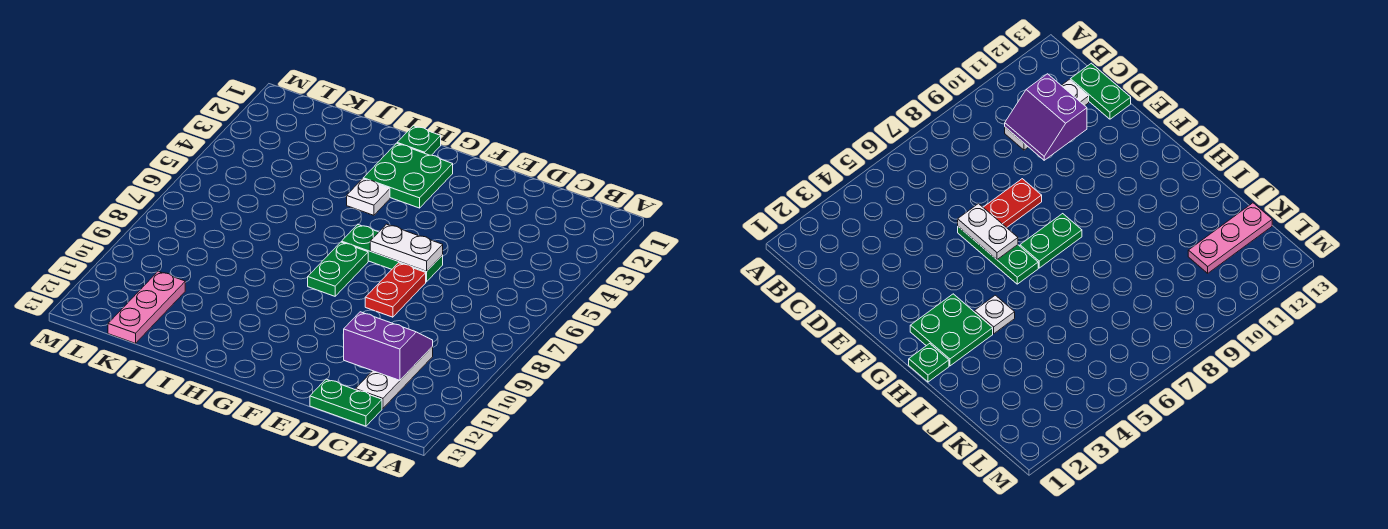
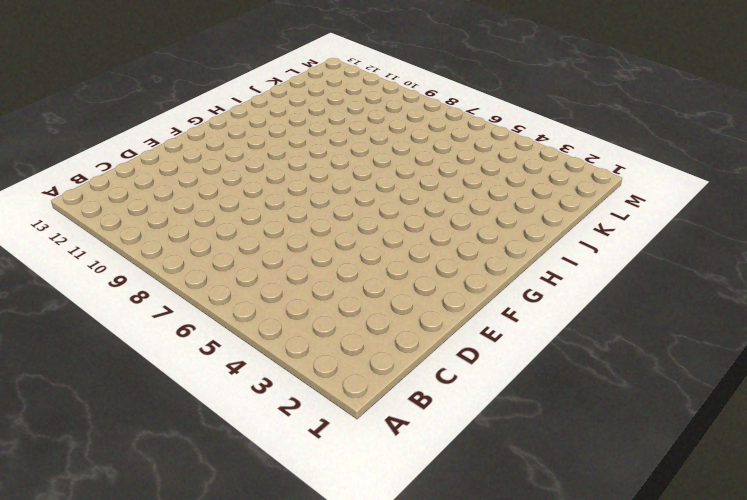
none -> white plate C10:C12 level 1
none -> green plate C13:D13 level 1

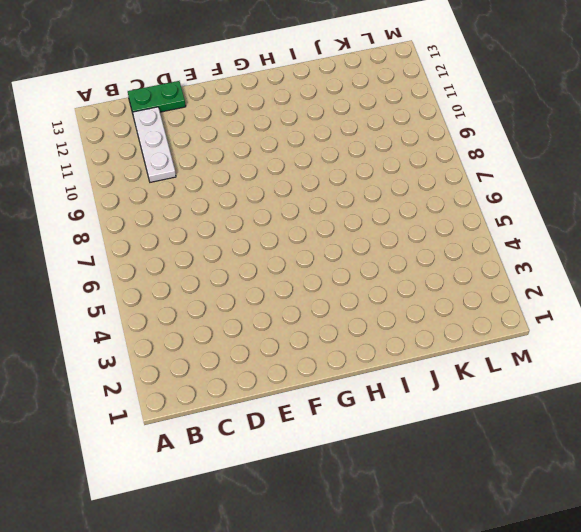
none -> green plate E6:G6 level 1
none -> red plate E7:E8 level 1

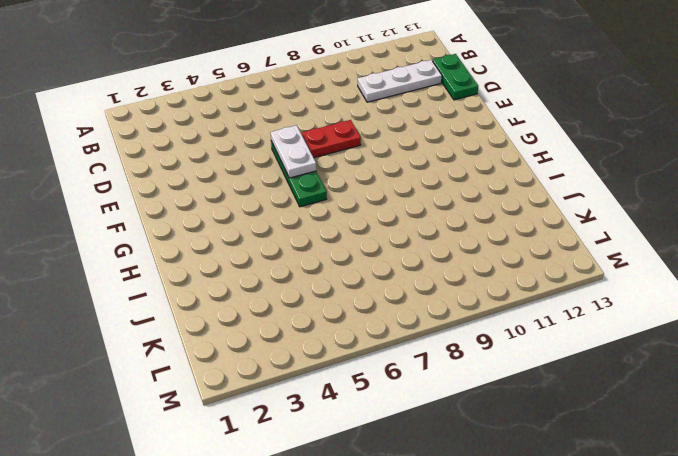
none -> green plate G2:H3 level 1
none -> green plate G7:G8 level 1

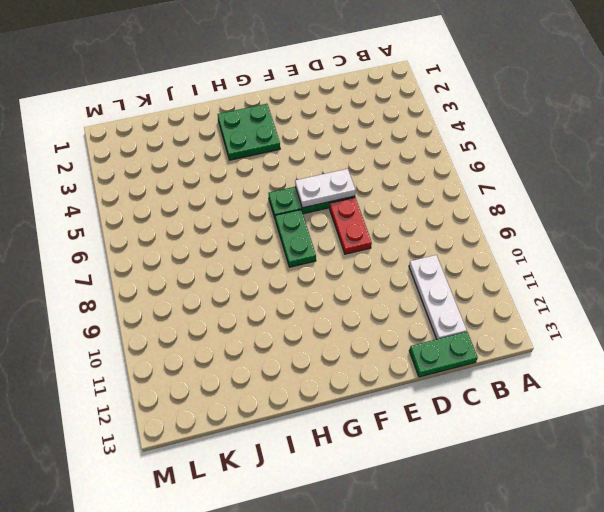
none -> green plate H1 level 1
none -> white plate H4 level 1

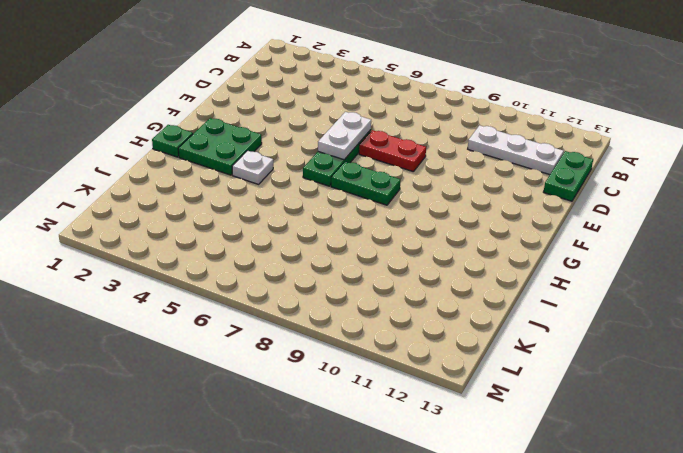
none -> pink plate K11:K13 level 1
none -> purple slope C10:D11 level 2 top 11

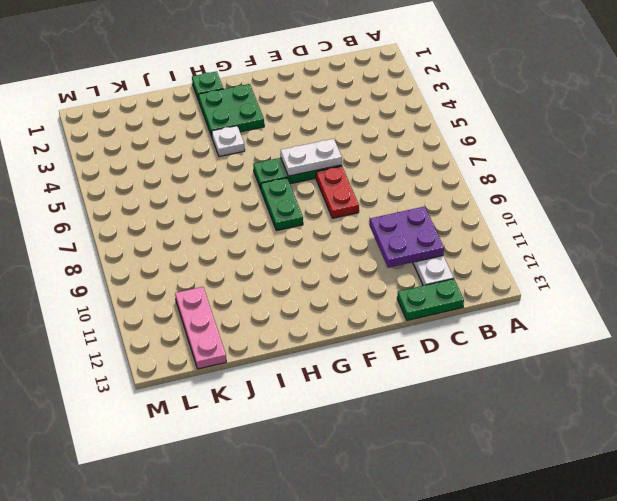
purple plate C10:D11 level 2 -> purple slope C10:D11 level 2 top 11

